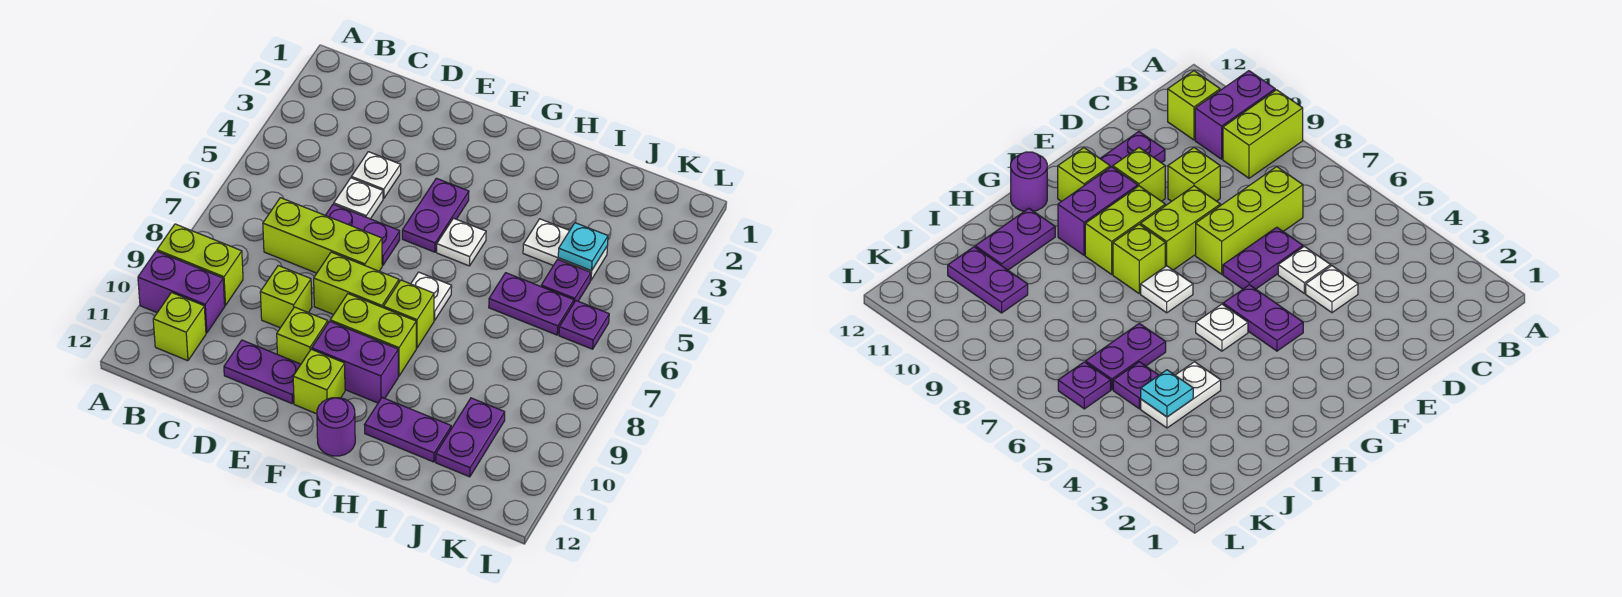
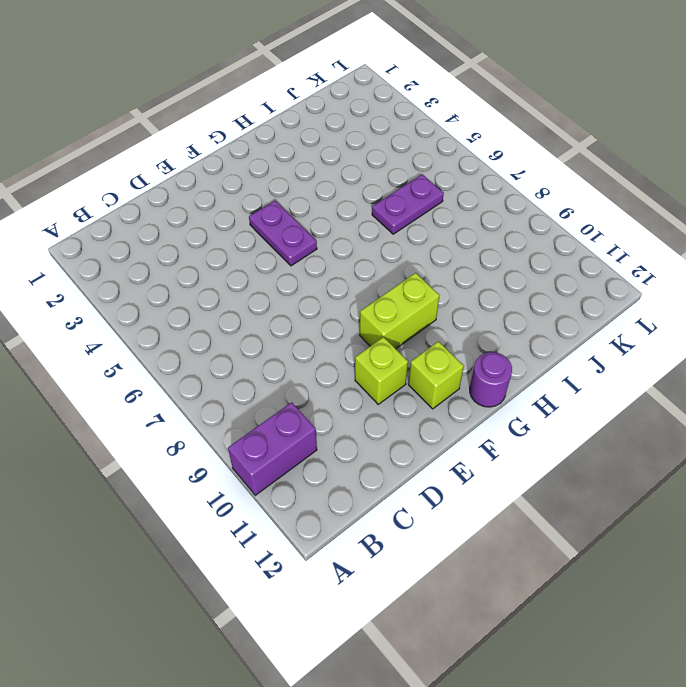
none -> lime brick A9:B9 level 1
none -> lime brick B11 level 1
none -> lime brick C7:E7 level 1

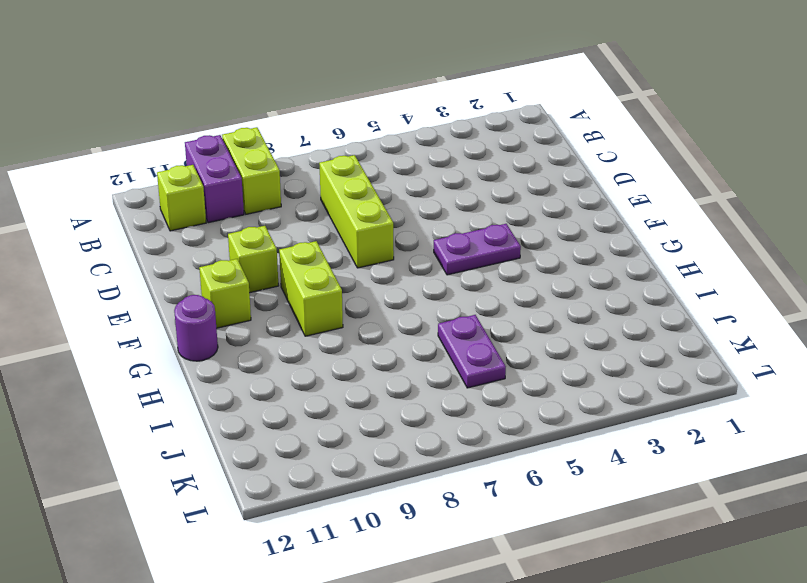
none -> white plate D4 level 1
none -> white plate D5 level 1
none -> purple plate D6:E6 level 1

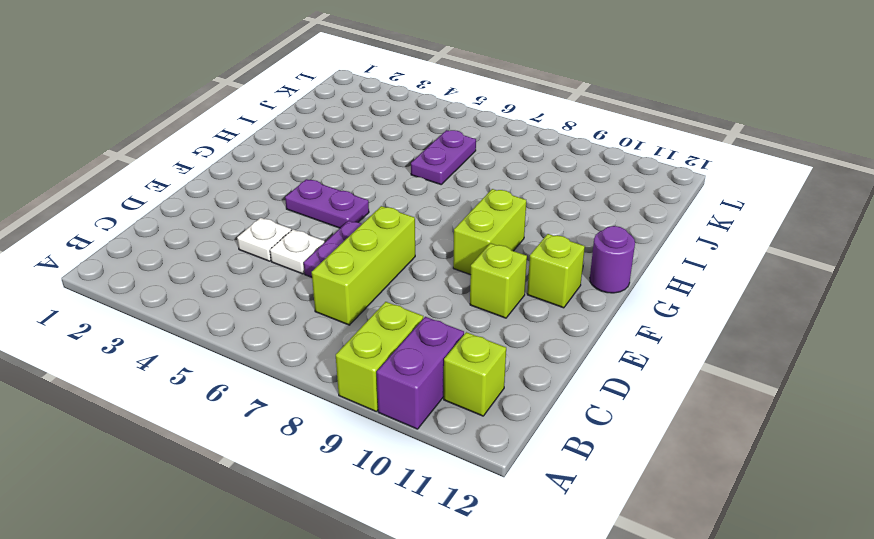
none -> lime brick D9 level 1
none -> purple plate D11:E11 level 1
none -> lime brick E8:F8 level 1

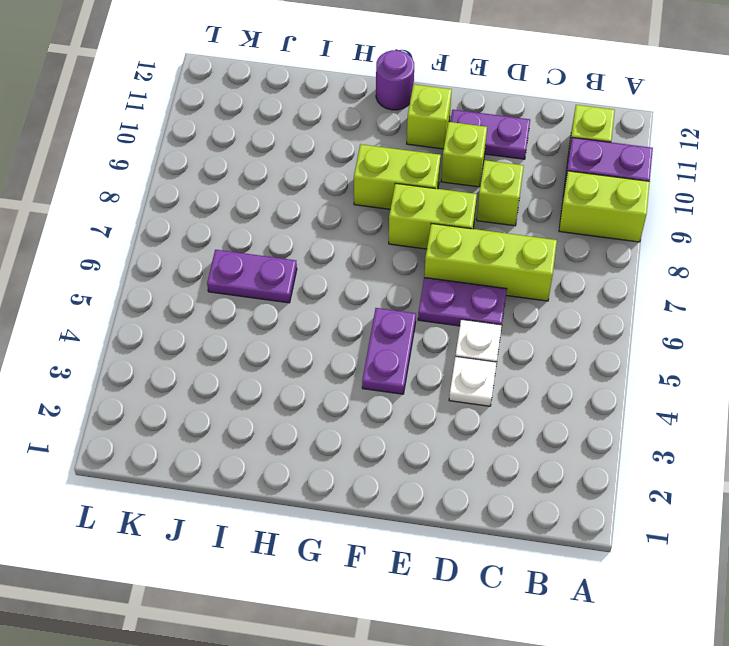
none -> purple brick F10:G10 level 1
none -> white plate G5 level 1
none -> white plate G7 level 1

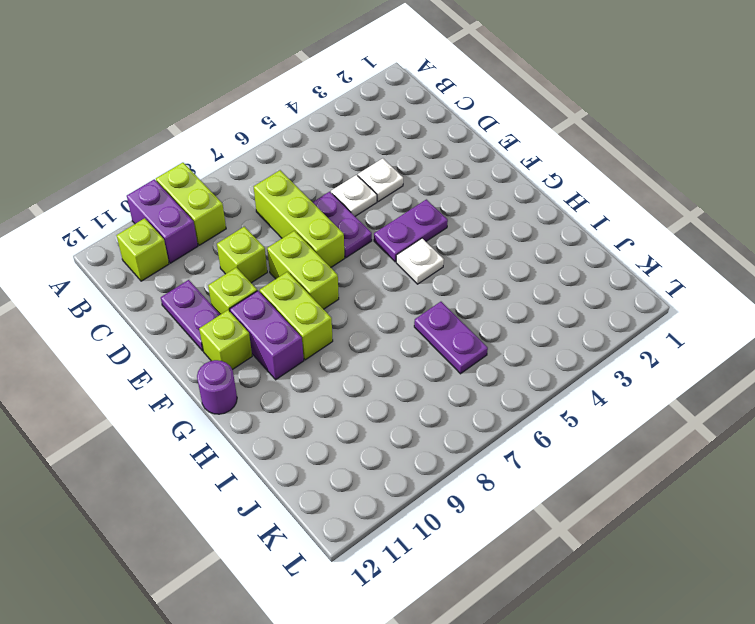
none -> white plate G7 level 1
none -> lime brick G8 level 1
none -> purple plate H11:I11 level 1

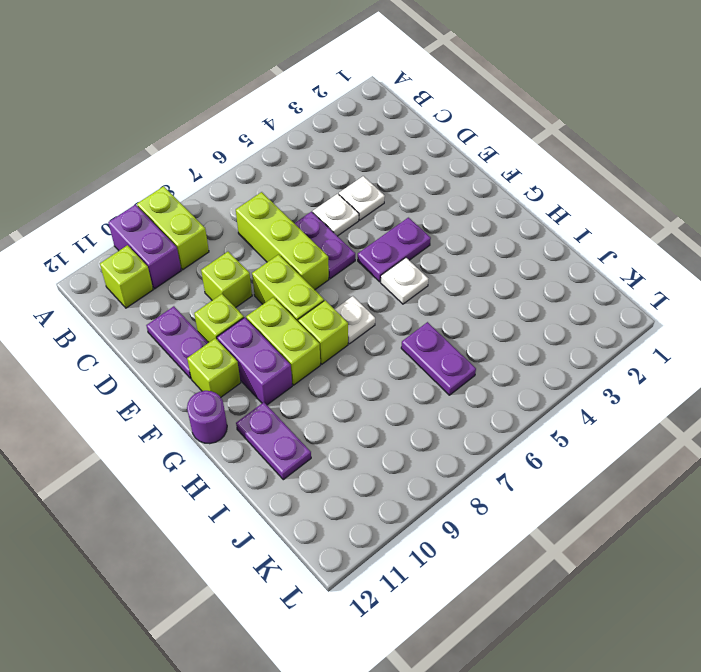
none -> white plate I4:J4 level 1
none -> purple plate J5 level 1
none -> purple plate J10:J11 level 1

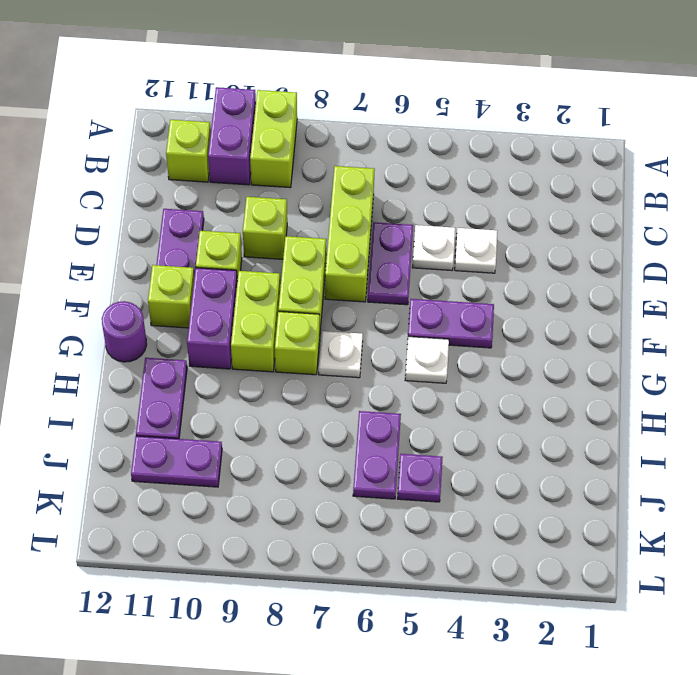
none -> white plate I4:J4 level 1
none -> purple plate K6 level 1
none -> cyan plate J4 level 2

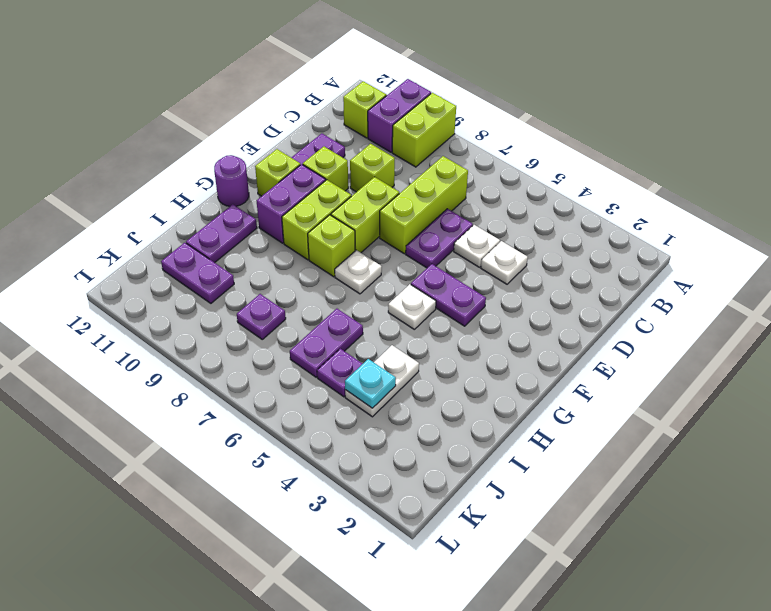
purple plate J8 level 1 -> purple plate K6 level 1

